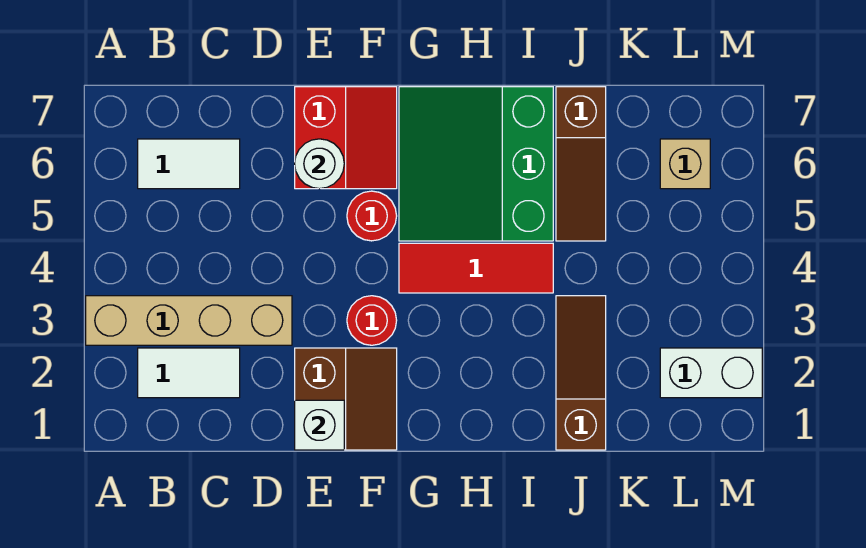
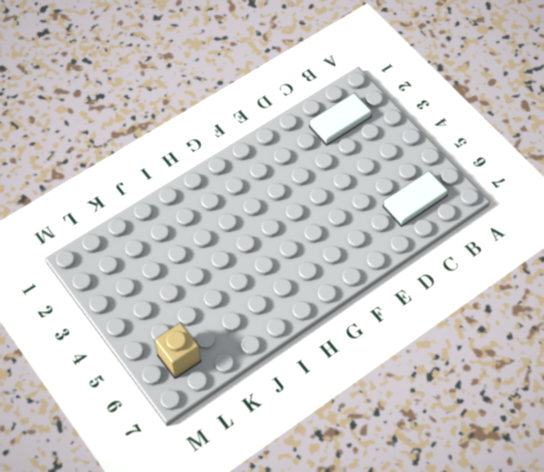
none -> tan brick A3:D3 level 1
none -> brown slope E1:F2 level 1 top E
none -> red slope E6:F7 level 1 top E

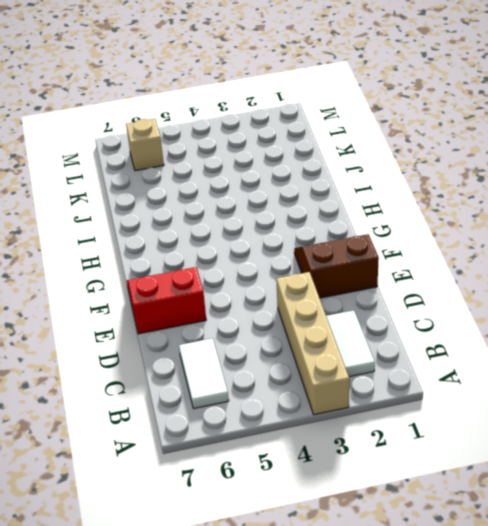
none -> red round brick F3 level 1
none -> red round brick F5 level 1
none -> red tile G4:I4 level 1

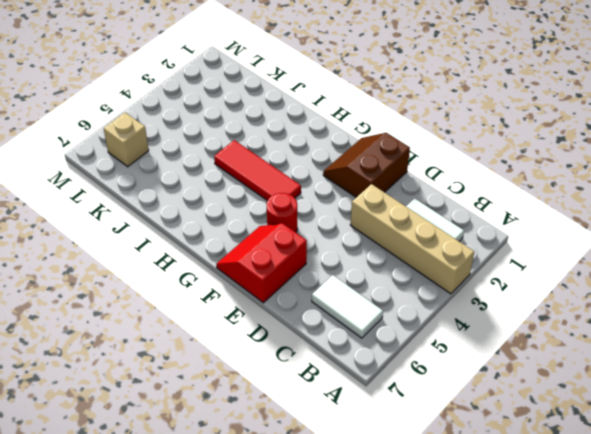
none -> red round brick F3 level 1
none -> green slope G5:I7 level 1 top I
none -> brown slope J1:J3 level 1 top 1

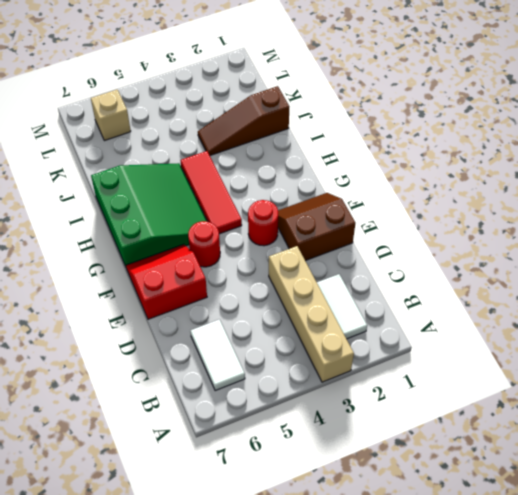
green slope G5:I7 level 1 top 7 -> green slope G5:I7 level 1 top I
none -> brown slope J5:J7 level 1 top 7
none -> white brick L2:M2 level 1
none -> white brick E1 level 2

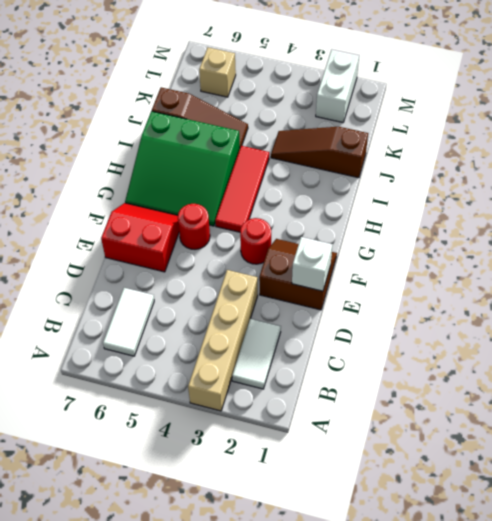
none -> white round brick E6 level 2

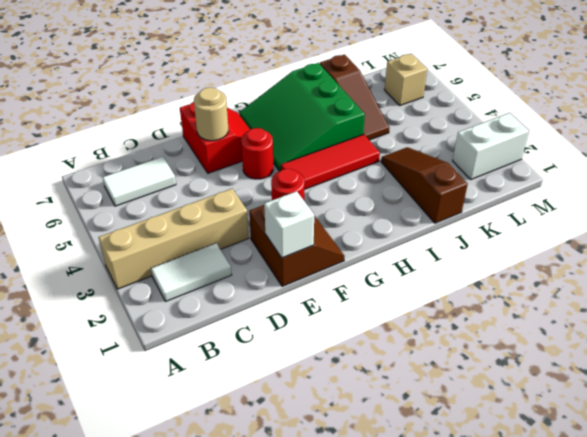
tan round brick E6 level 2 -> white round brick E6 level 2

